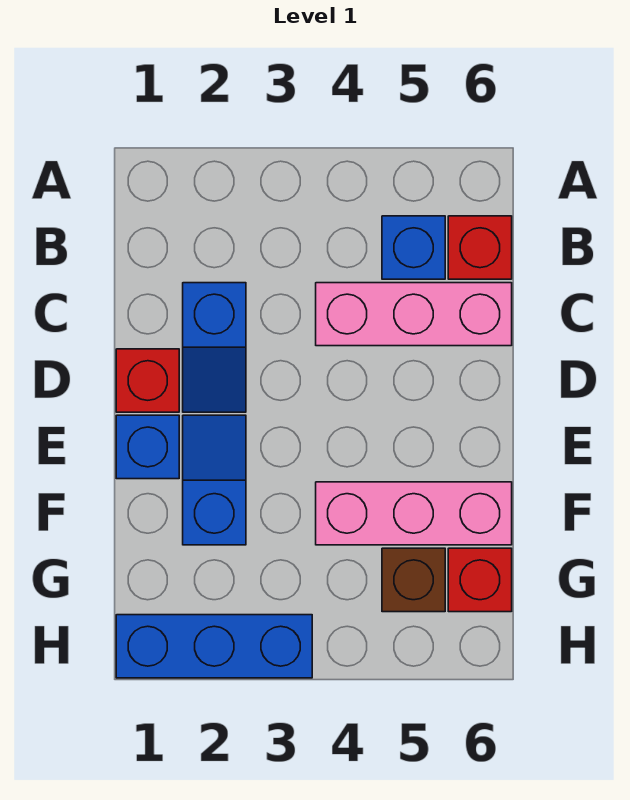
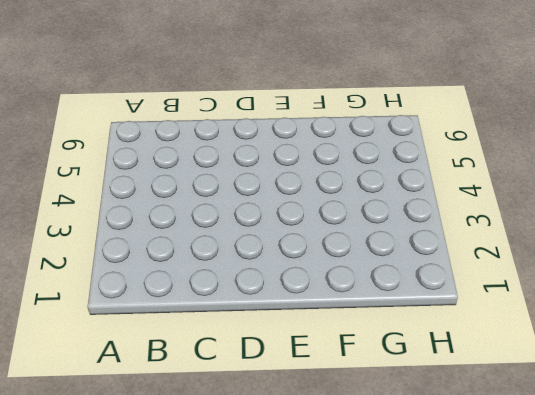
none -> blue brick B5 level 1
none -> red brick B6 level 1

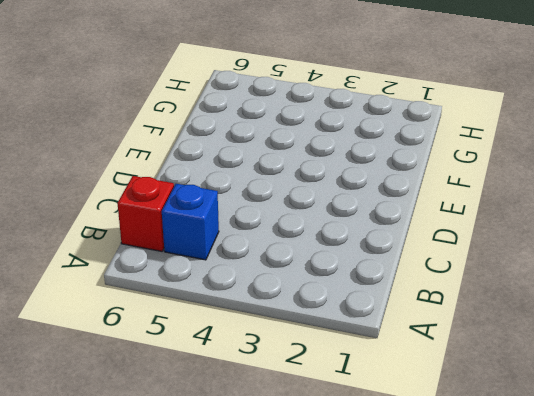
none -> blue slope C2:D2 level 1 top C
none -> pink brick C4:C6 level 1

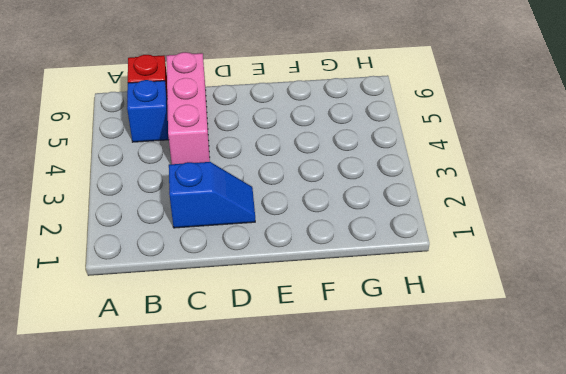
none -> red brick D1 level 1
none -> blue brick E1 level 1

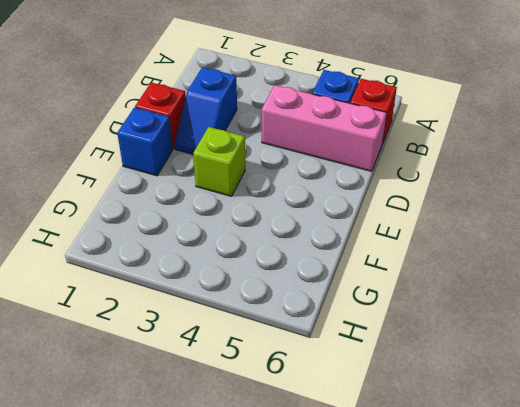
lime brick E3 level 1 -> none
none -> blue slope E2:F2 level 1 top F
none -> pink brick F4:F6 level 1

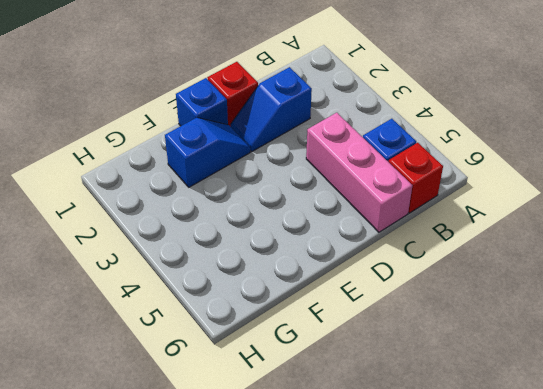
none -> pink brick F4:F6 level 1
none -> brown brick G5 level 1

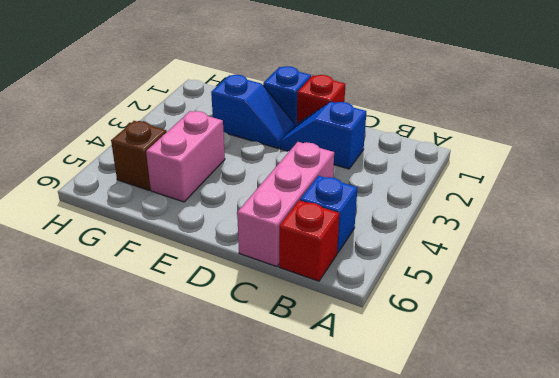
pink brick F4:F5 level 1 -> pink brick F4:F6 level 1
none -> red brick G6 level 1
none -> blue brick H1:H3 level 1

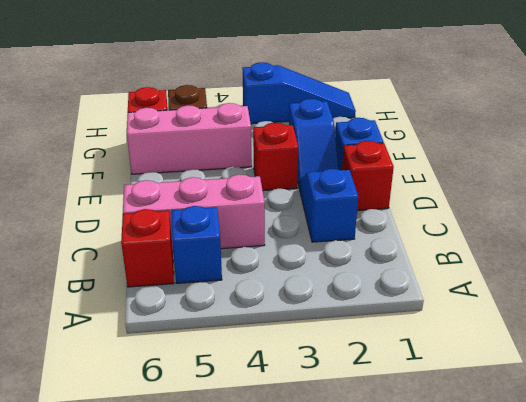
red brick E3 level 1 -> none
blue slope H1:H3 level 1 top 3 -> blue brick H1:H3 level 1

